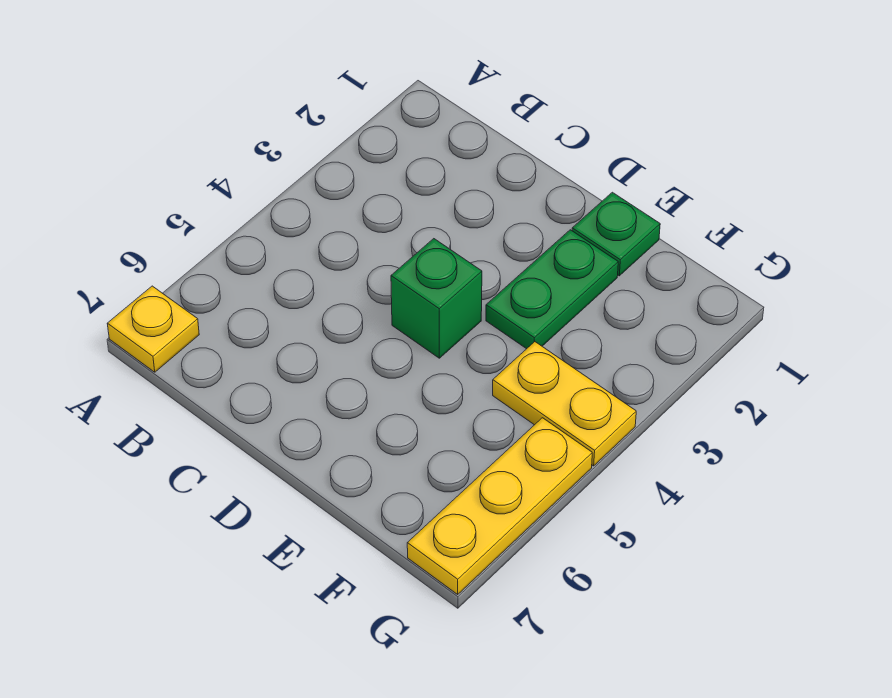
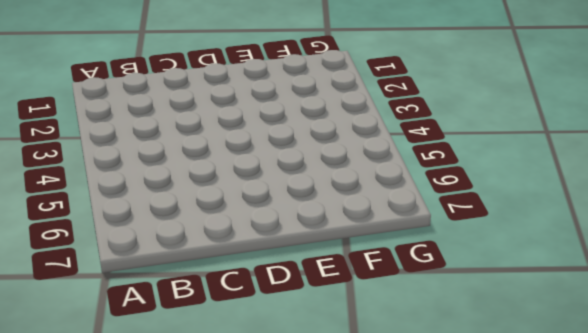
none -> yellow plate A7 level 1
none -> green brick D4 level 1

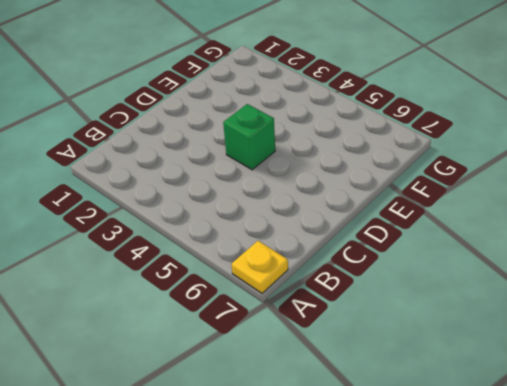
none -> green plate E1 level 1
none -> green plate E2:E3 level 1

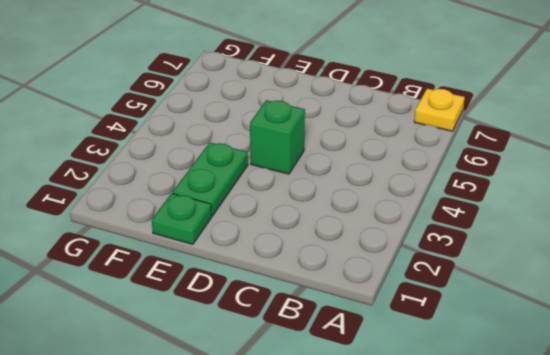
none -> yellow plate F4:G4 level 1
none -> yellow plate G5:G7 level 1

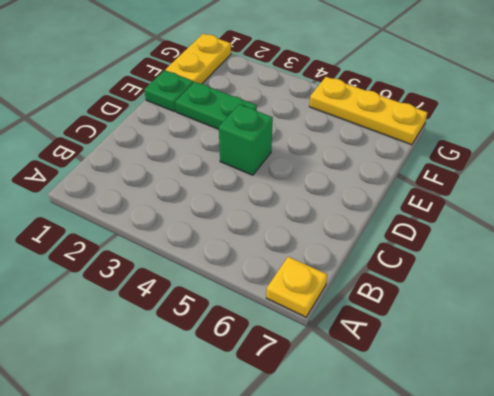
yellow plate F1:G1 level 1 -> yellow plate F4:G4 level 1

